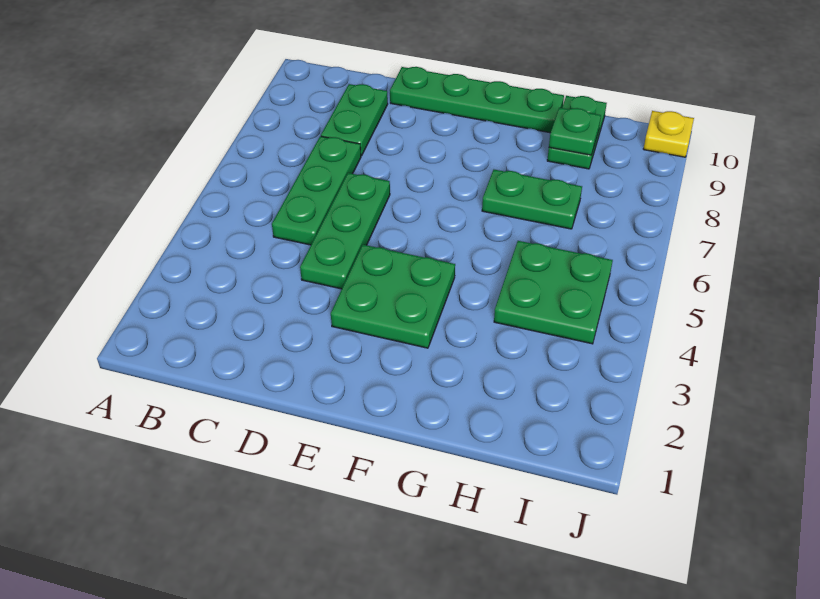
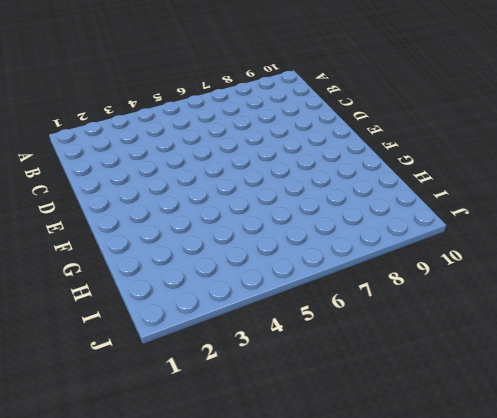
none -> green plate C5:C7 level 1
none -> green plate C8:C9 level 1

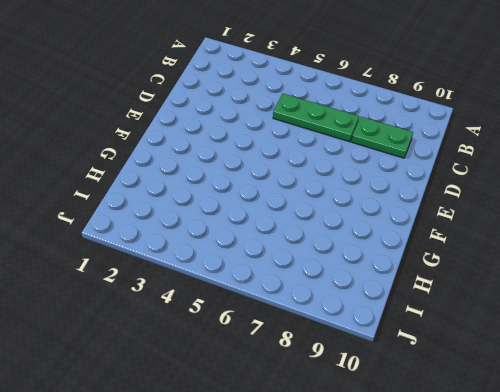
none -> green plate D4:D6 level 1
none -> green plate D10:G10 level 1

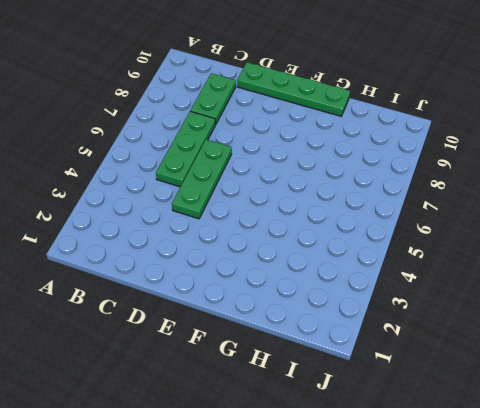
none -> green plate E3:F4 level 1
none -> green plate G7:H7 level 1

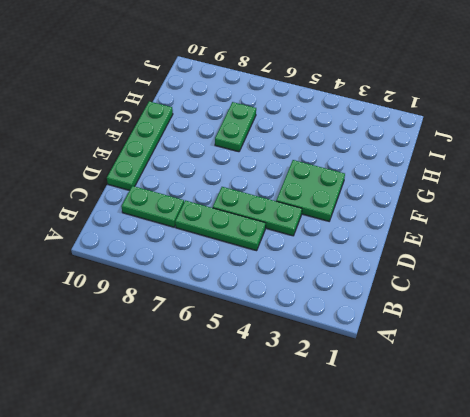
none -> green plate H4:I5 level 1
none -> green plate H9:H10 level 1

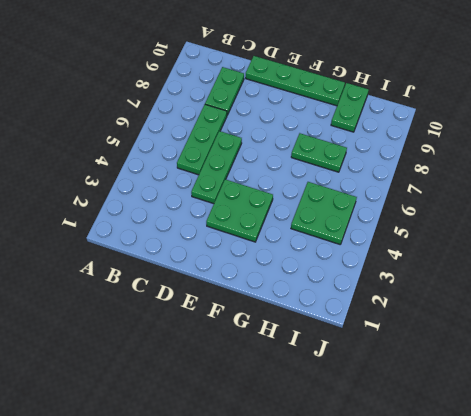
none -> yellow plate J10 level 1
none -> green plate H9 level 2

